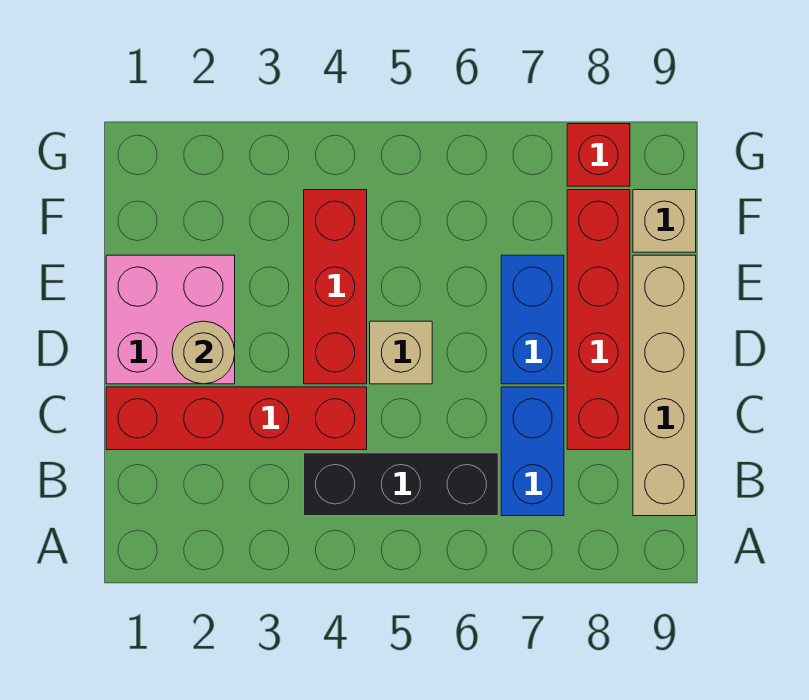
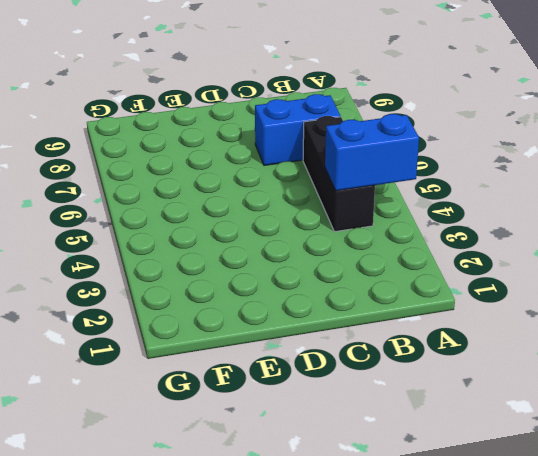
blue brick A4:B4 level 2 -> blue brick D7:E7 level 1
none -> tan brick B9:E9 level 1
none -> red brick C1:C4 level 1
none -> red brick C8:F8 level 1

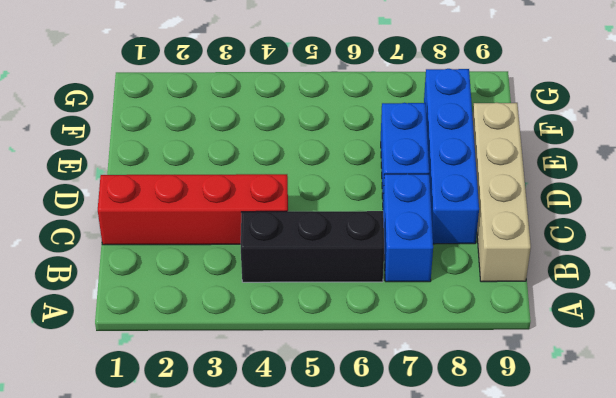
blue brick C8:F8 level 1 -> red brick C8:F8 level 1
none -> pink brick D1:E2 level 1
none -> red brick D4:F4 level 1
none -> tan brick D5 level 1

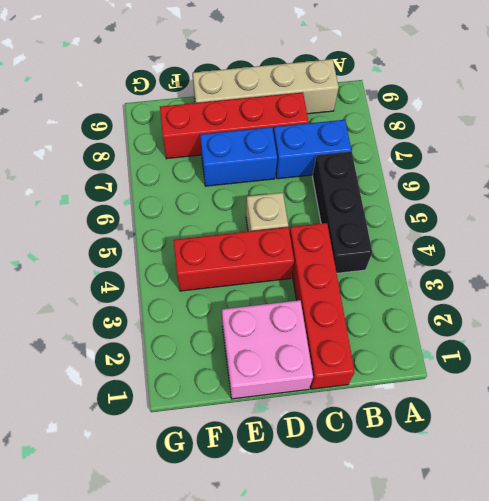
none -> tan brick F9 level 1
none -> red brick G8 level 1
none -> tan round brick D2 level 2

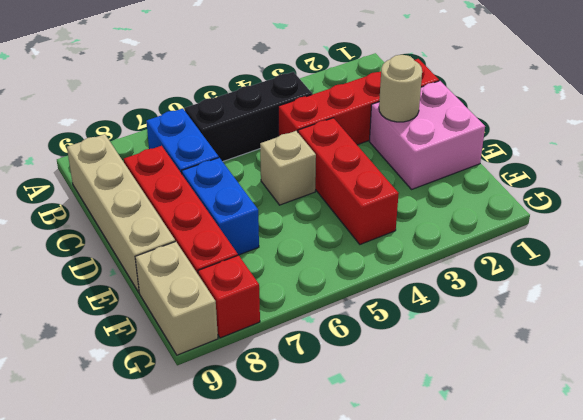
tan brick F9:G9 level 1 -> tan brick F9 level 1

